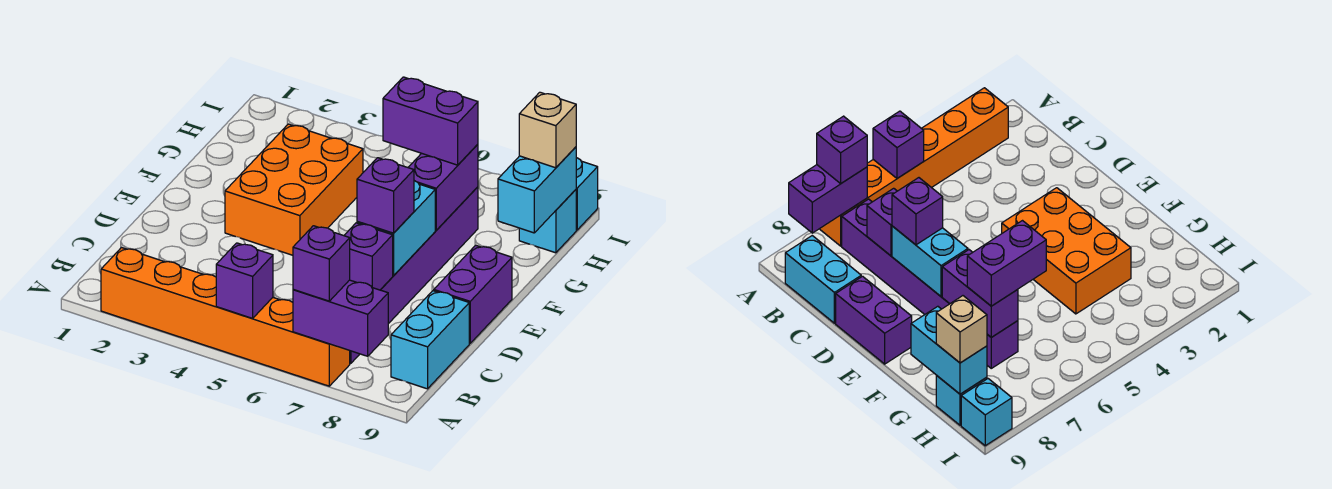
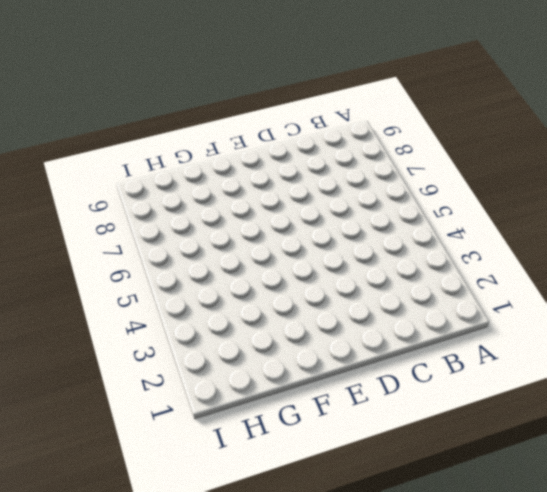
none -> orange brick A2:A7 level 1
none -> purple brick B7:G7 level 1
none -> cyan brick B9:C9 level 1

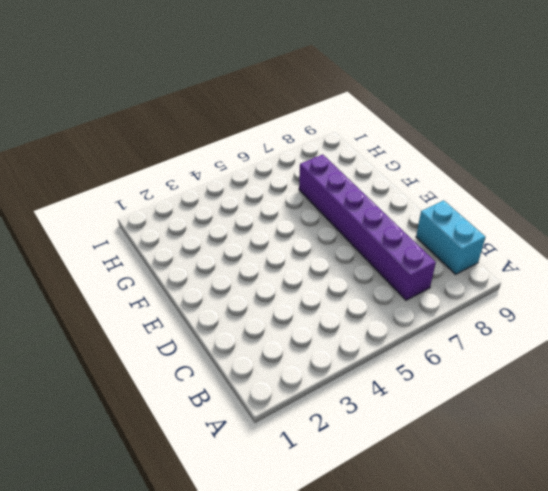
none -> orange brick A2:A7 level 1
none -> purple brick D9:E9 level 1
none -> orange brick E3:G4 level 1

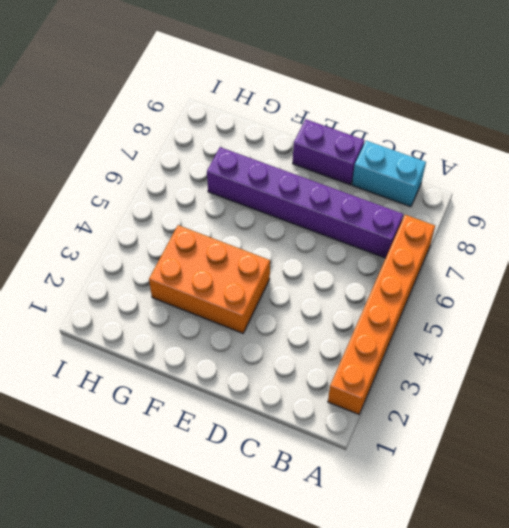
none -> cyan brick H9 level 1
none -> cyan brick I9 level 1
none -> purple brick A5 level 2

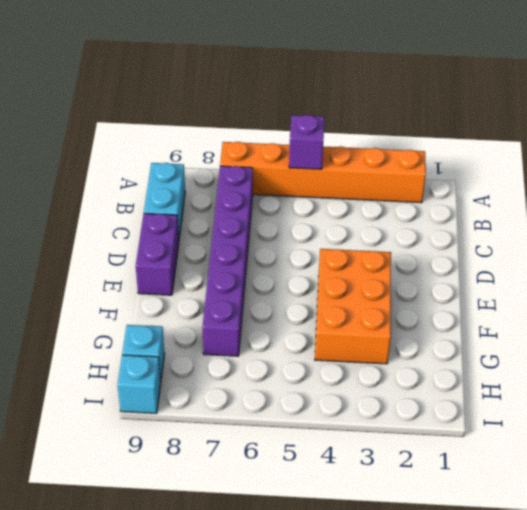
none -> purple brick A7:A8 level 2
none -> purple brick C7 level 2
none -> cyan brick D7:E7 level 2

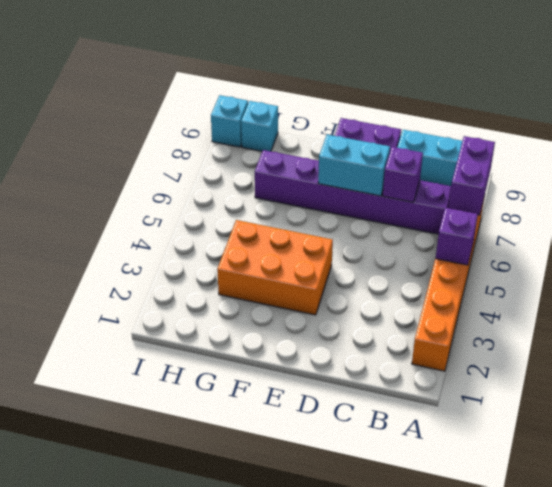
none -> purple brick F7:G7 level 2
none -> cyan brick G9:H9 level 2
none -> purple brick A7 level 3

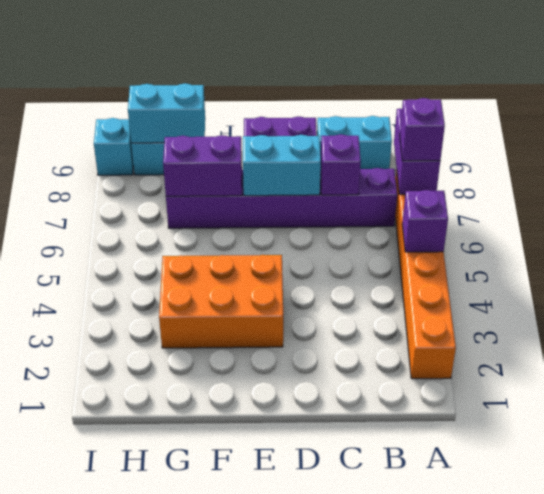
none -> purple brick D7 level 3
none -> purple brick G6:G7 level 3
none -> tan brick H9 level 3

